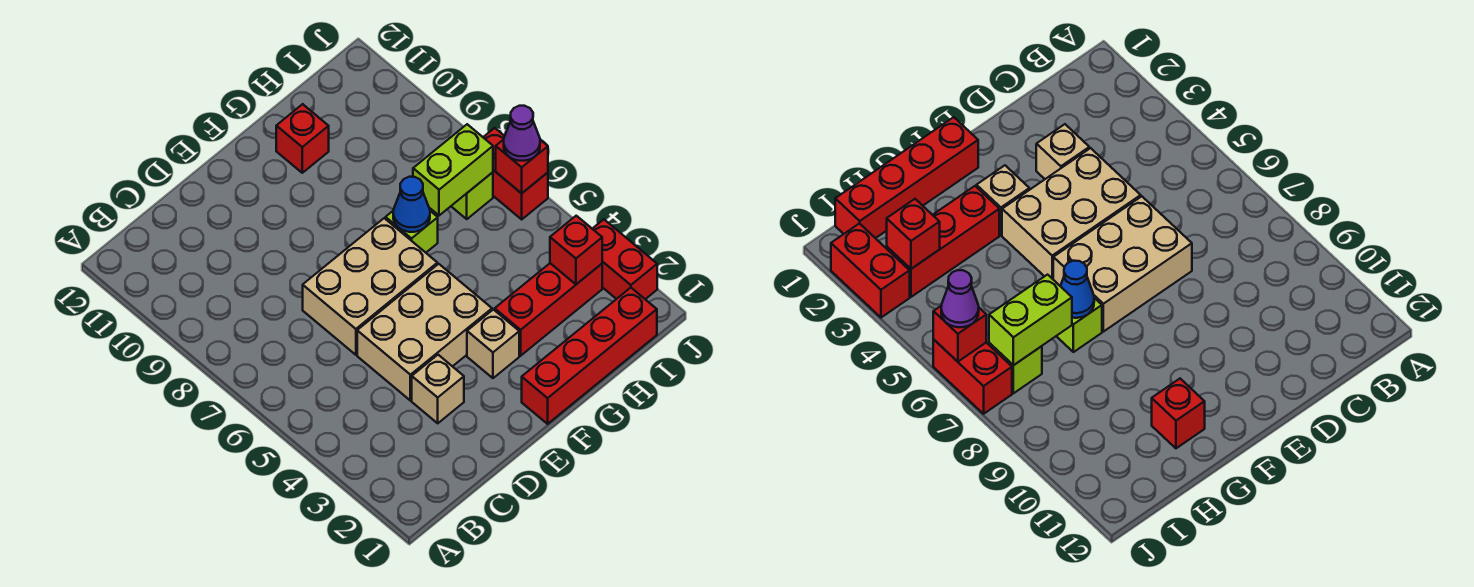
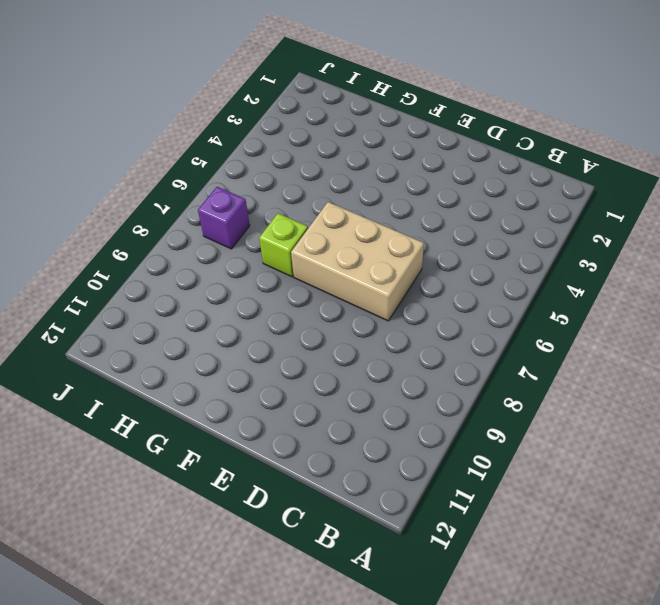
purple brick I7 level 1 -> lime brick I7 level 1
none -> tan brick D3 level 1
none -> tan brick D4:F5 level 1
none -> red brick F1:I1 level 1

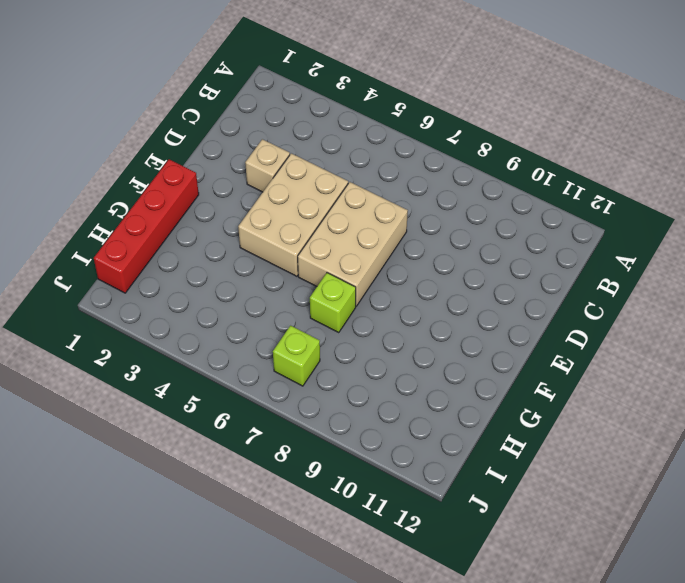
none -> tan brick F3 level 1
none -> red brick G3:I3 level 1
none -> red brick G11 level 1

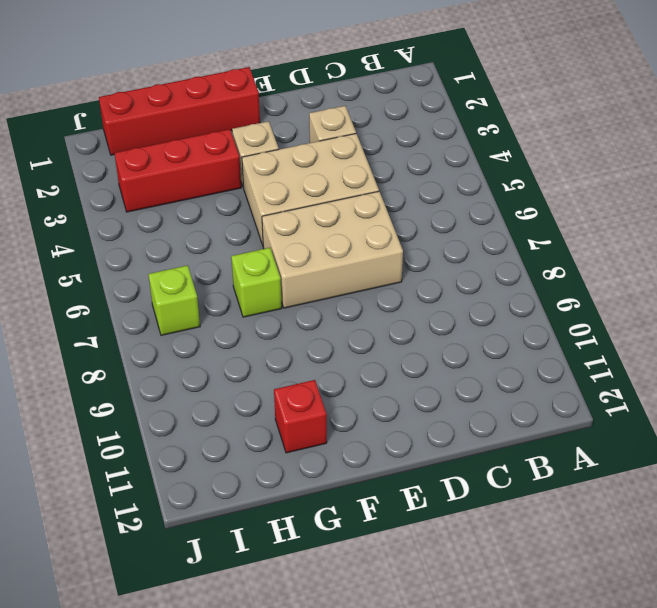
none -> red brick J2:J3 level 1
none -> red brick J6:J7 level 1
none -> blue cone G7 level 2

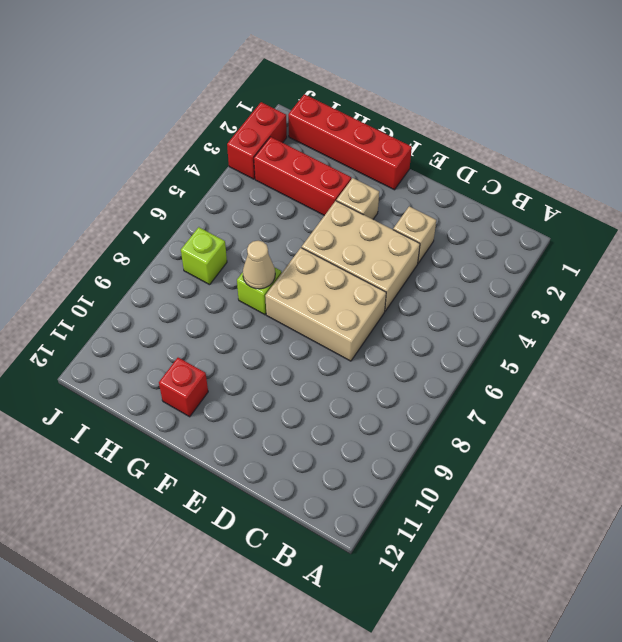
tan cone G7 level 2 -> blue cone G7 level 2
none -> red brick J6:J7 level 1
none -> lime brick H7:I7 level 2
none -> red brick I3 level 2

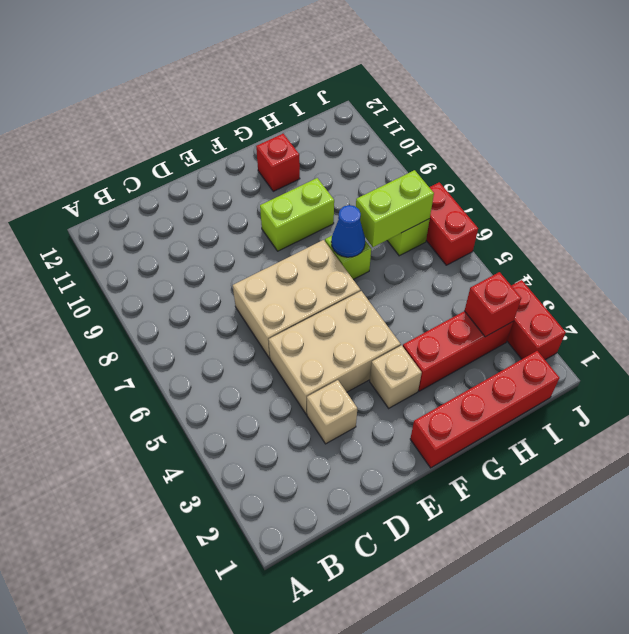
lime brick F9:G9 level 1 -> none
none -> red brick J6 level 2
none -> purple cone J6 level 3

